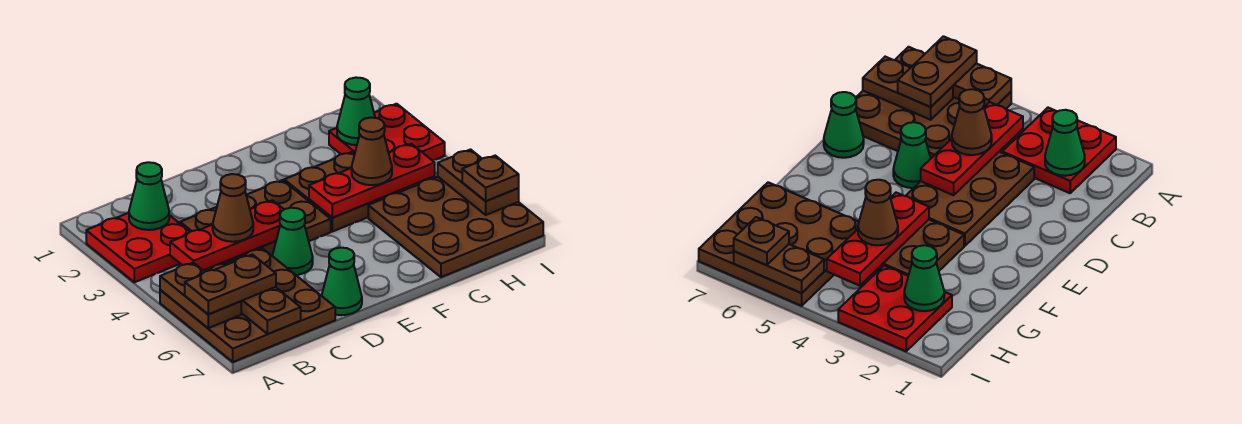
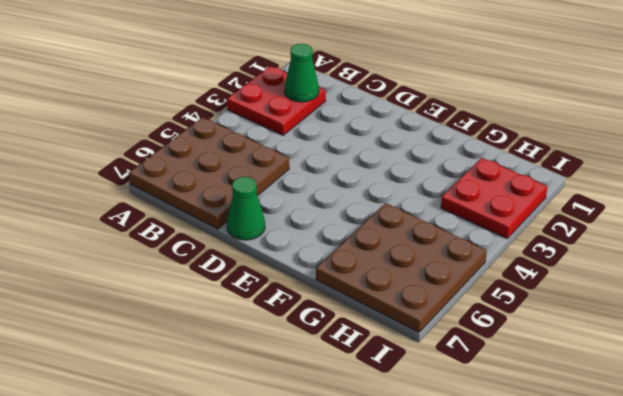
none -> brown plate C3:E4 level 1
none -> green cone D5 level 1
none -> brown plate F3:G4 level 1

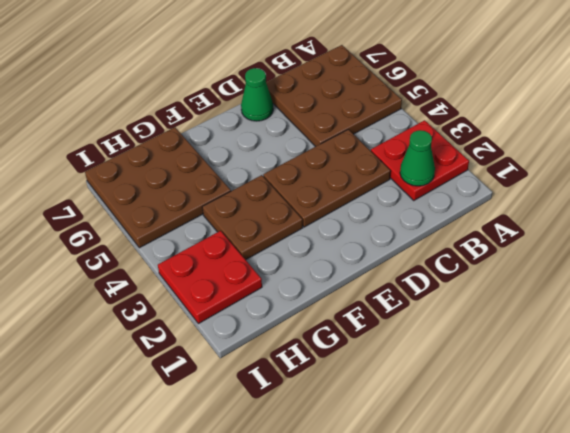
none -> green cone D5 level 1
none -> brown plate A5:A6 level 2
none -> red plate B4:D4 level 2

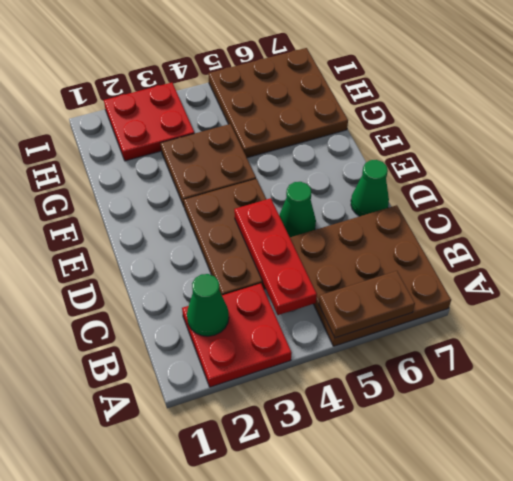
none -> brown plate B6:B7 level 2
none -> red plate F4:H4 level 2
none -> green cone H2 level 2

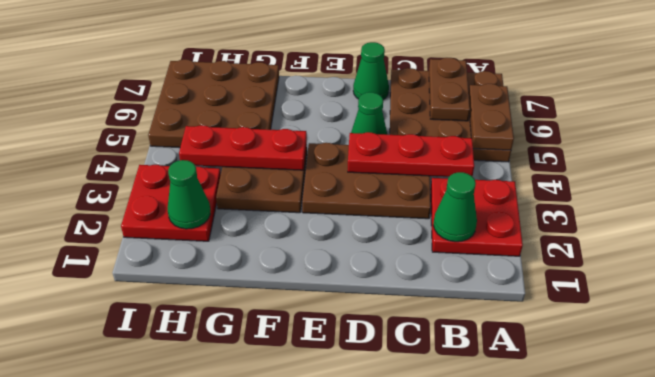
none -> brown plate I5:I6 level 2
none -> brown plate A6:B6 level 3
none -> brown cone C4 level 3

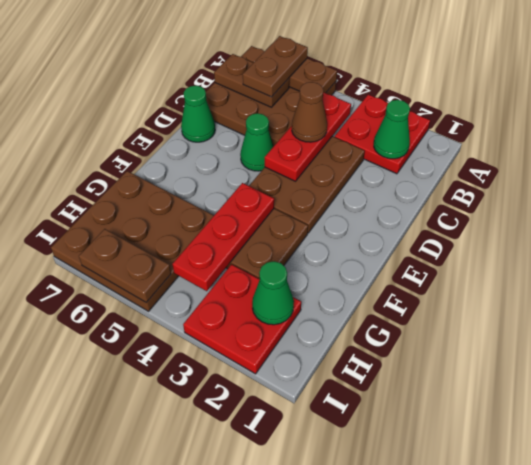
none -> brown cone G4 level 3
none -> brown plate I6 level 3

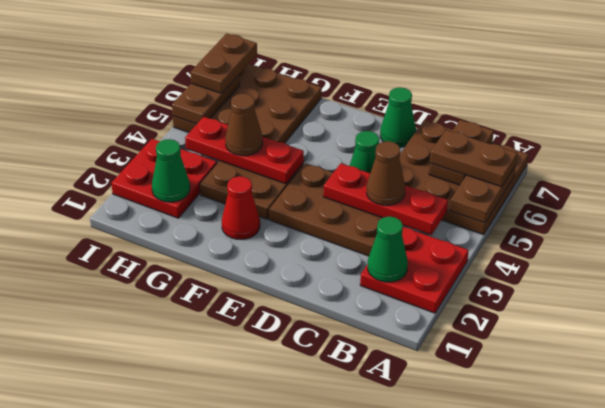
red cone F2 level 1 -> none
brown plate I6:I7 level 3 -> brown plate I6 level 3

